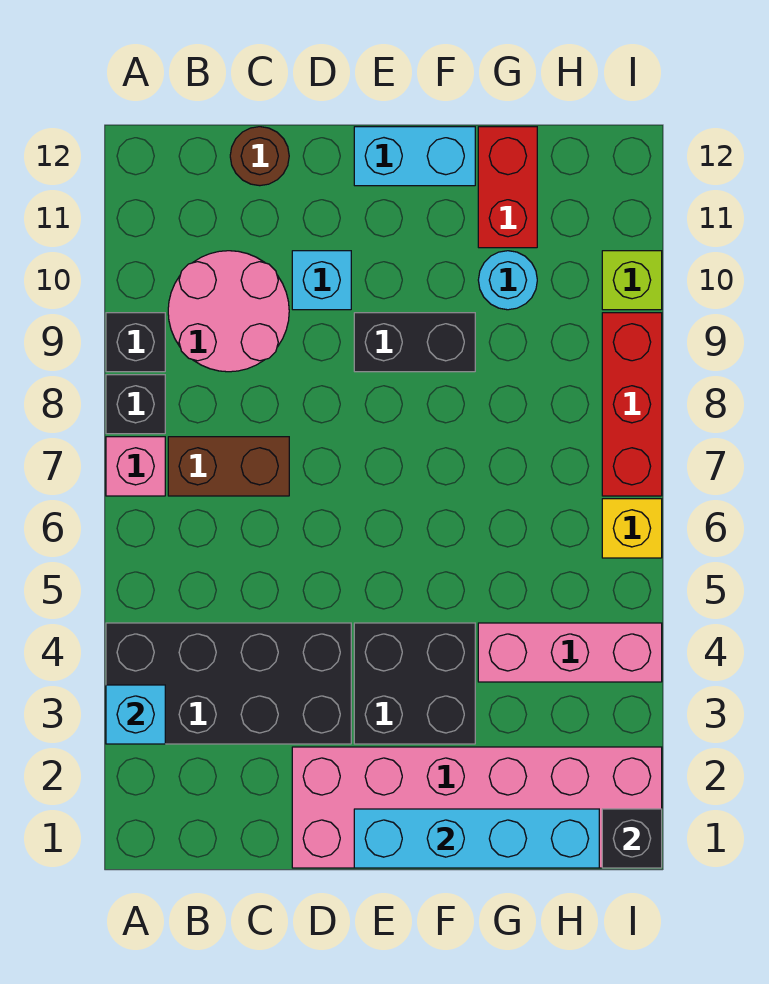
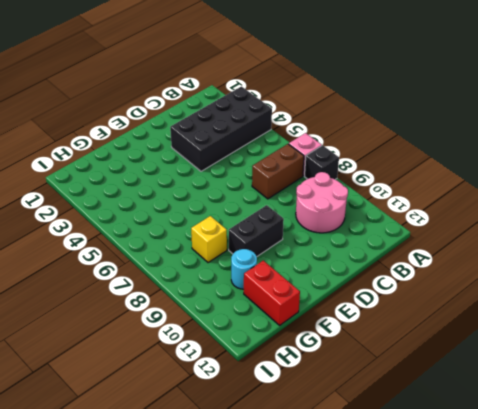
yellow brick G8 level 1 -> yellow brick I6 level 1
none -> black brick A9 level 1
none -> brown round brick C12 level 1
none -> pink brick D1:I2 level 1

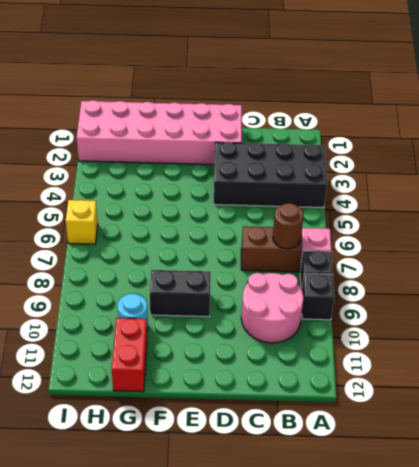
brown round brick B7 level 2 -> brown round brick C12 level 1
none -> cyan brick D10 level 1
none -> black brick E3:F4 level 1
none -> cyan brick E12:F12 level 1

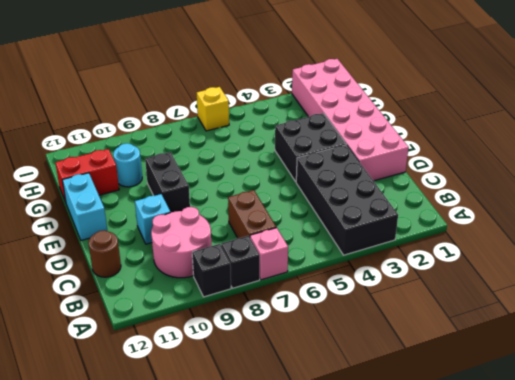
none -> pink brick G4:I4 level 1
none -> red brick I7:I9 level 1
none -> lime brick I10 level 1

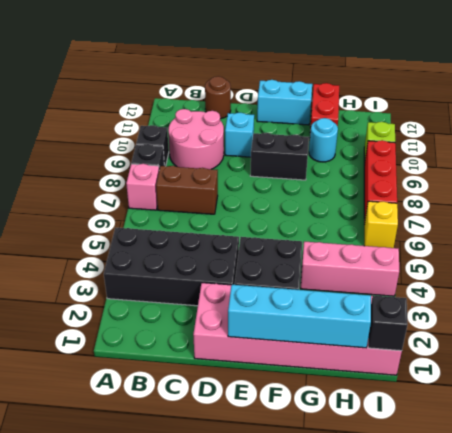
none -> cyan brick A3 level 2

